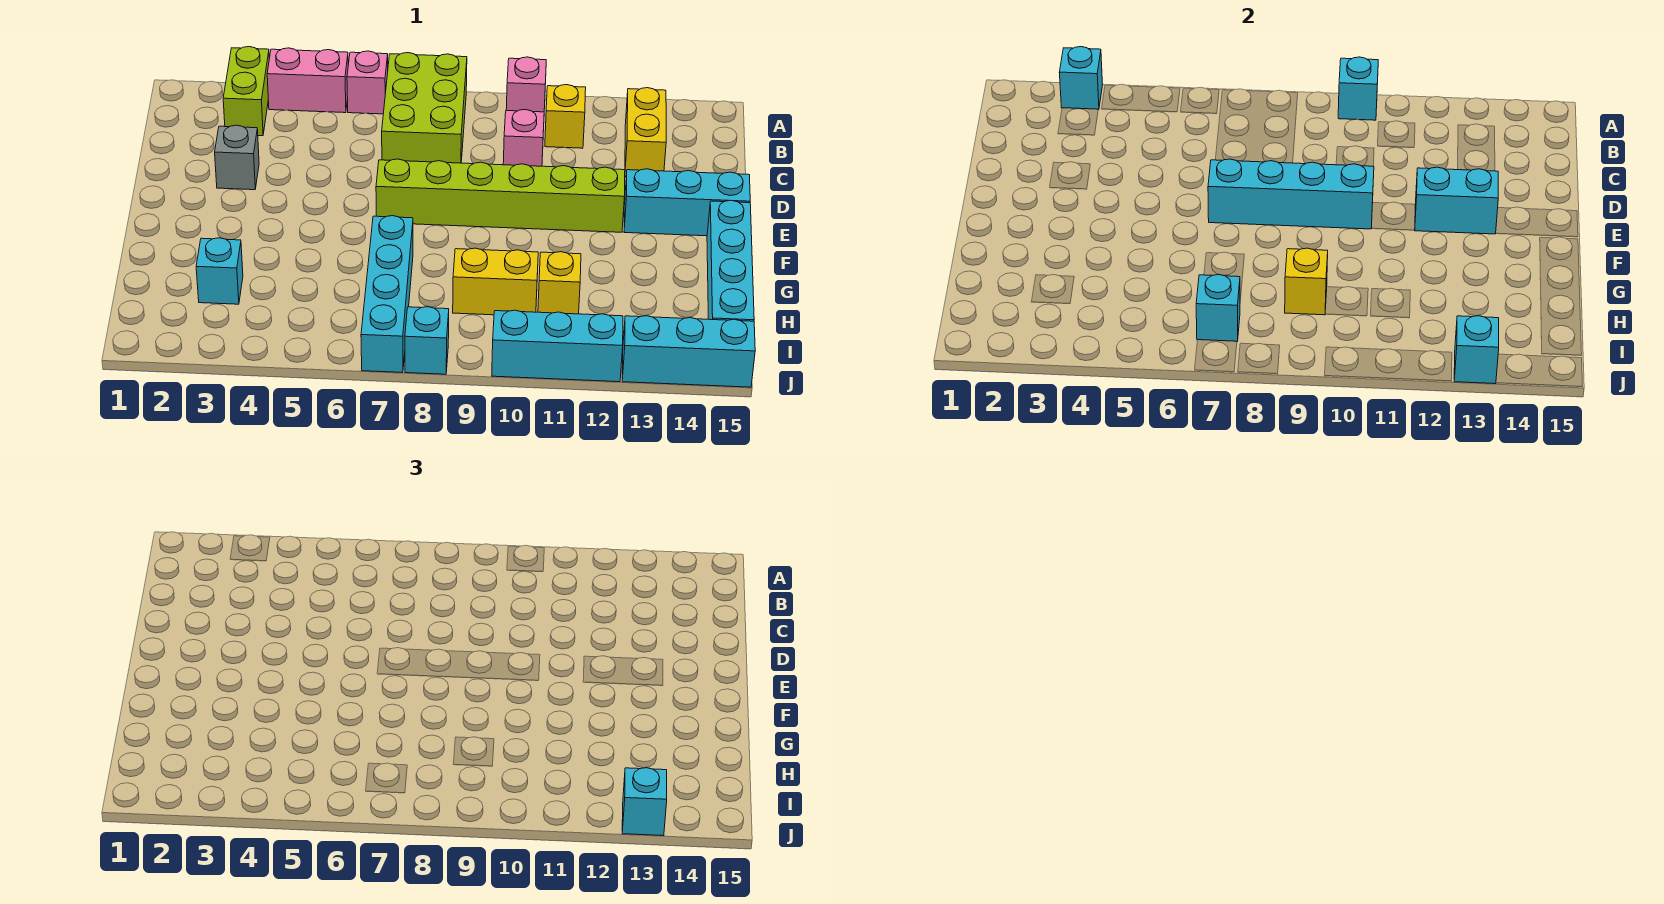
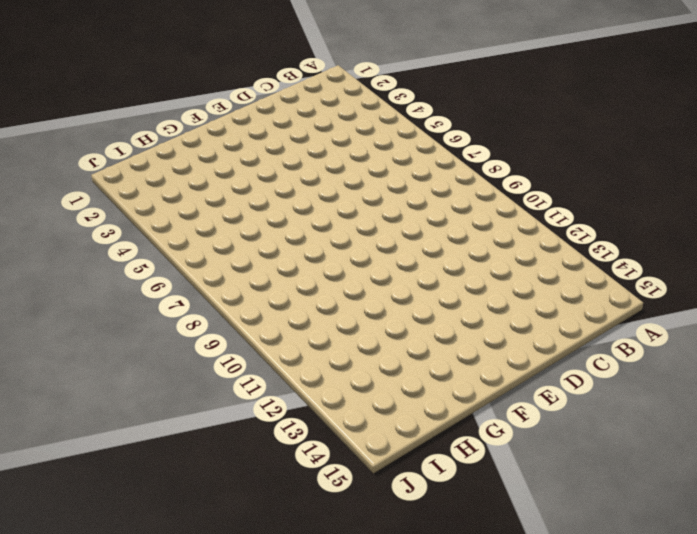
none -> lime brick A3:B3 level 1
none -> pink brick A4:A5 level 1
none -> pink brick A6 level 1

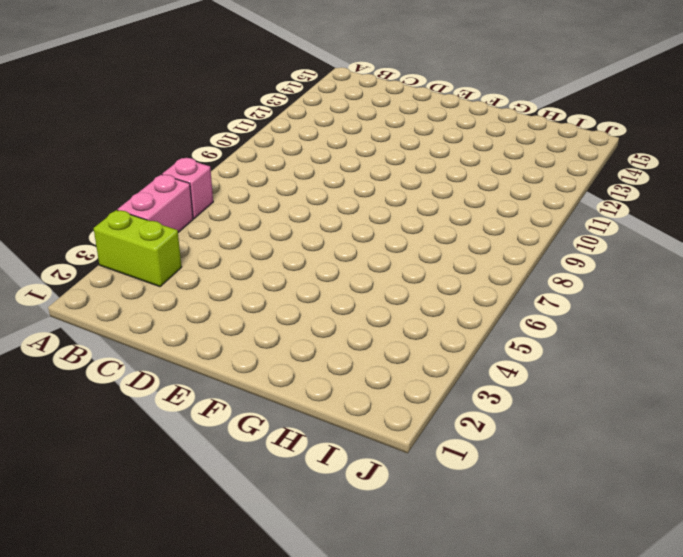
none -> lime brick A7:C8 level 1
none -> pink brick A10 level 1
none -> yellow brick B11 level 1

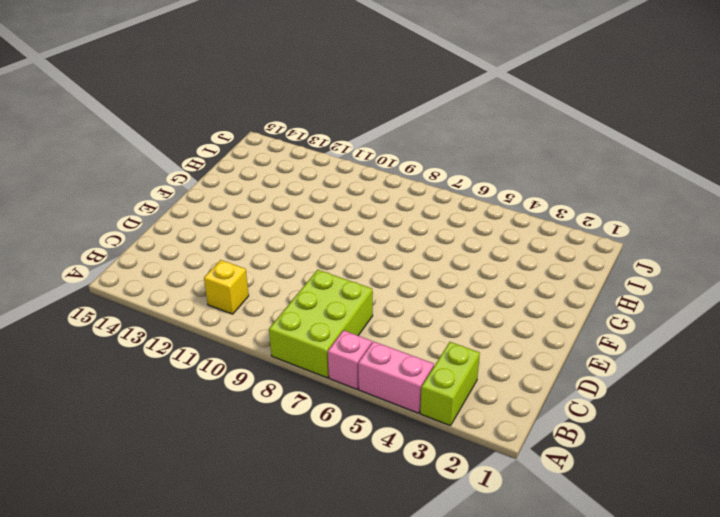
none -> pink brick A10 level 1
none -> yellow brick B13:C13 level 1
none -> pink brick C10 level 1

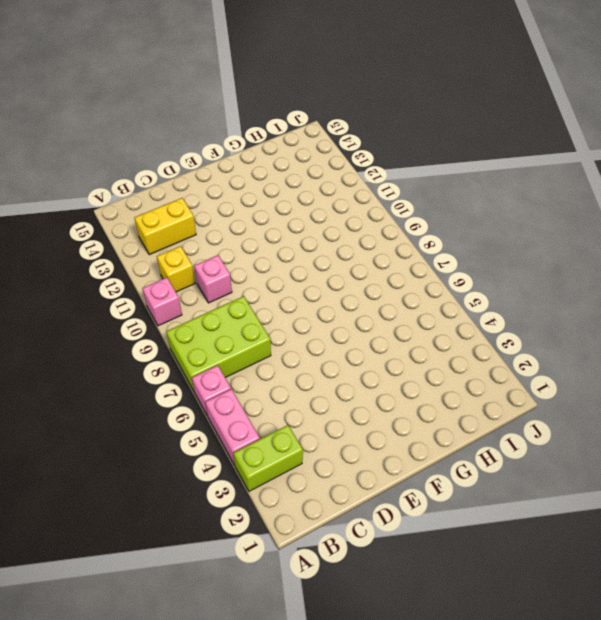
none -> grey brick D3 level 1
none -> lime brick E7:E12 level 1
none -> cyan brick E13:E15 level 1

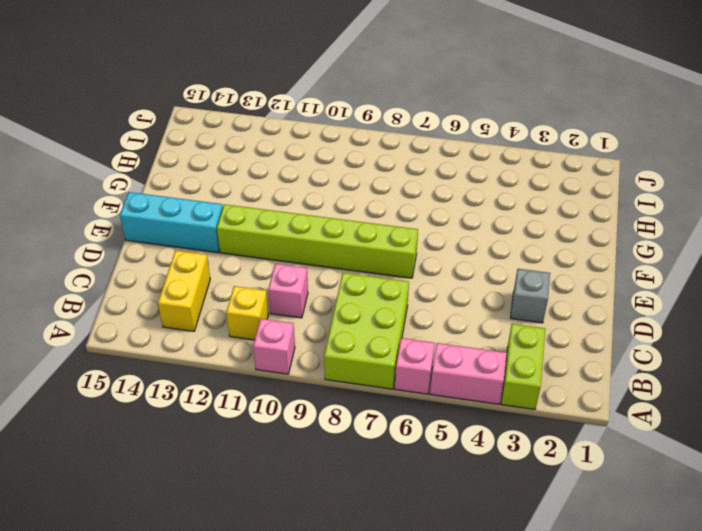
none -> cyan brick F15:I15 level 1
none -> cyan brick G7:J7 level 1
none -> cyan brick H3 level 1

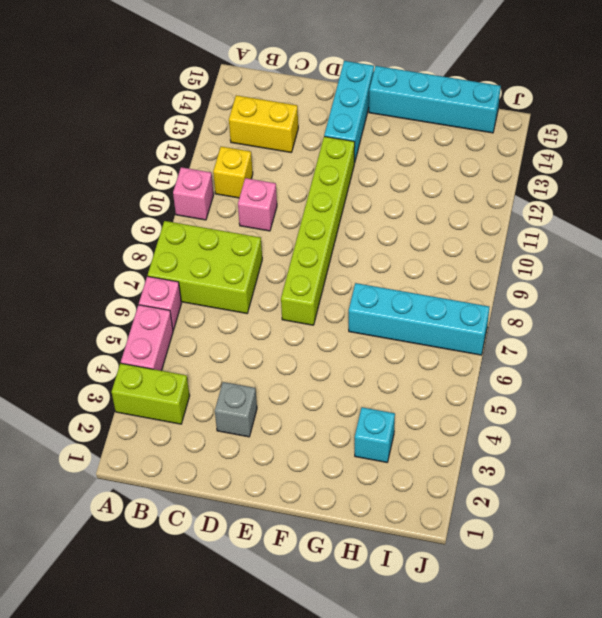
none -> yellow brick H9:H10 level 1
none -> yellow brick H11 level 1
none -> cyan brick J8 level 1

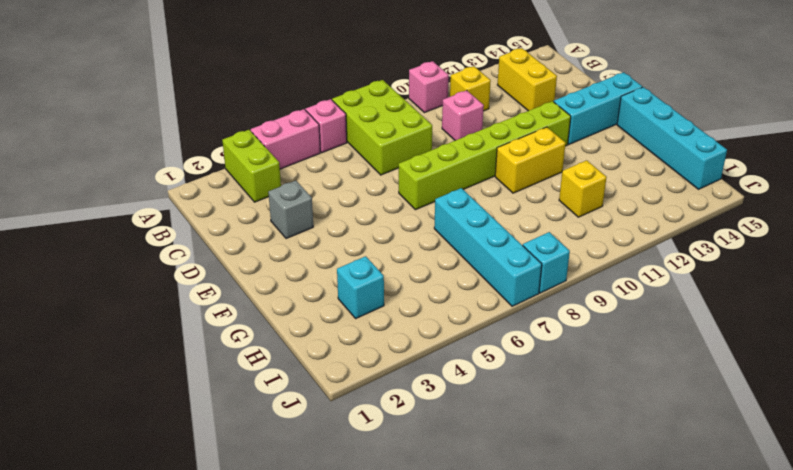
yellow brick F10:F11 level 1 -> yellow brick H9:H10 level 1
none -> cyan brick J10:J12 level 1
none -> cyan brick J13:J15 level 1
none -> cyan brick A3 level 2

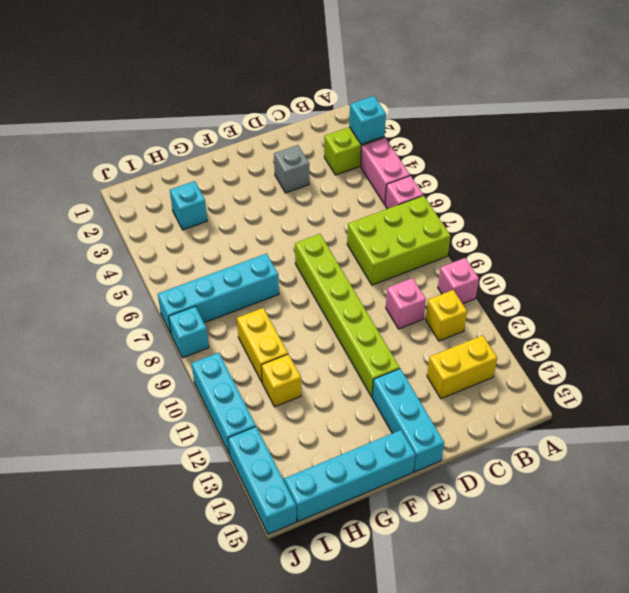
none -> cyan brick A10 level 2
none -> cyan brick E7:E10 level 2
none -> cyan brick E12:E13 level 2

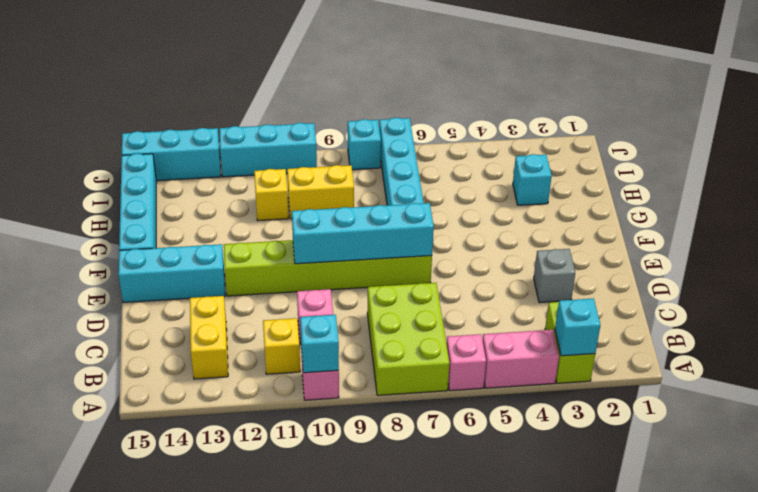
none -> cyan brick E12:E13 level 2
none -> yellow brick H9 level 2
none -> cyan brick I7 level 2

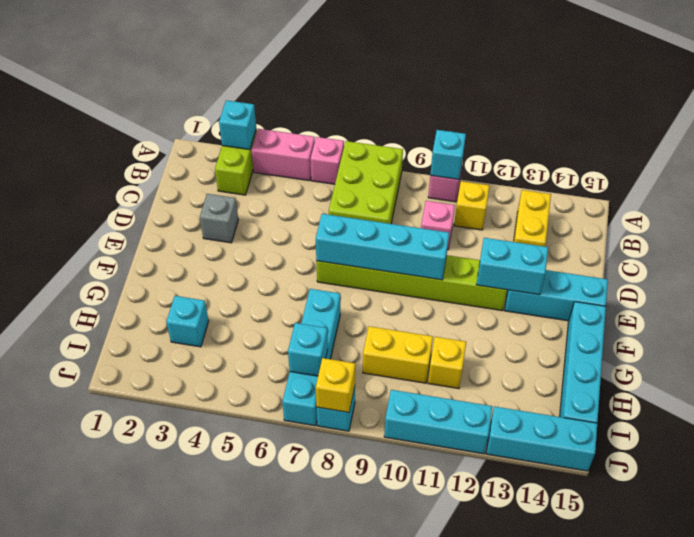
yellow brick J8 level 2 -> yellow brick H9 level 2
none -> cyan brick J13 level 2
none -> cyan brick J13 level 3

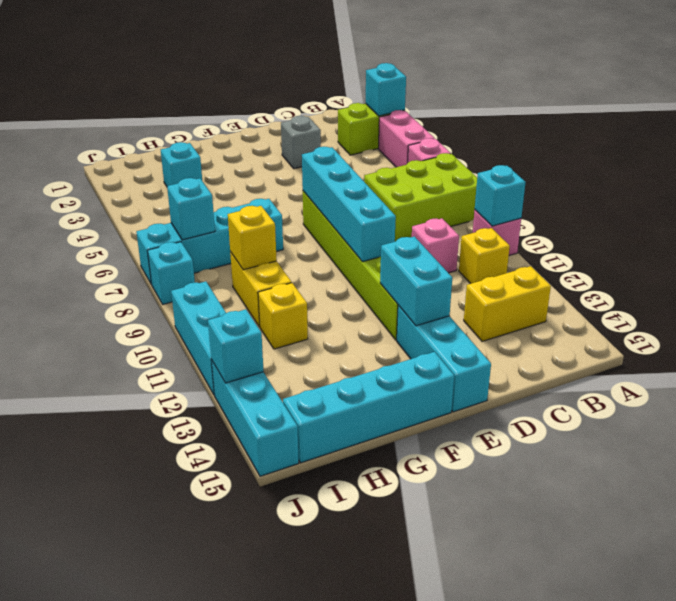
none -> cyan brick J13 level 3

